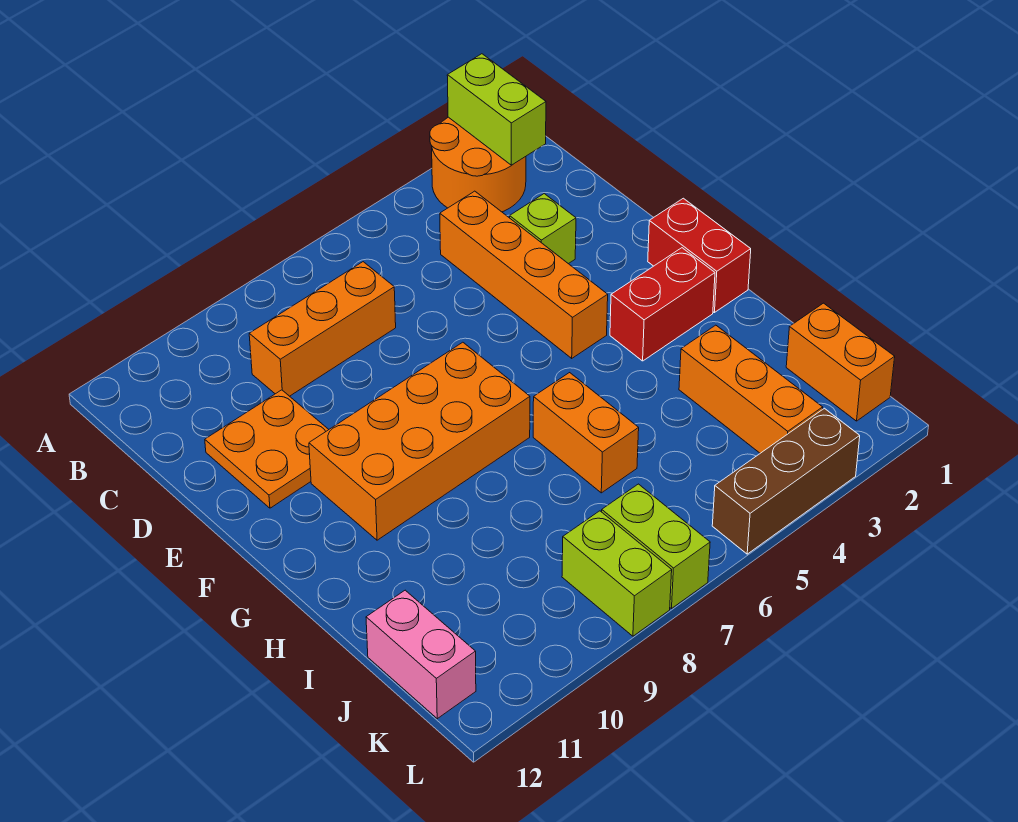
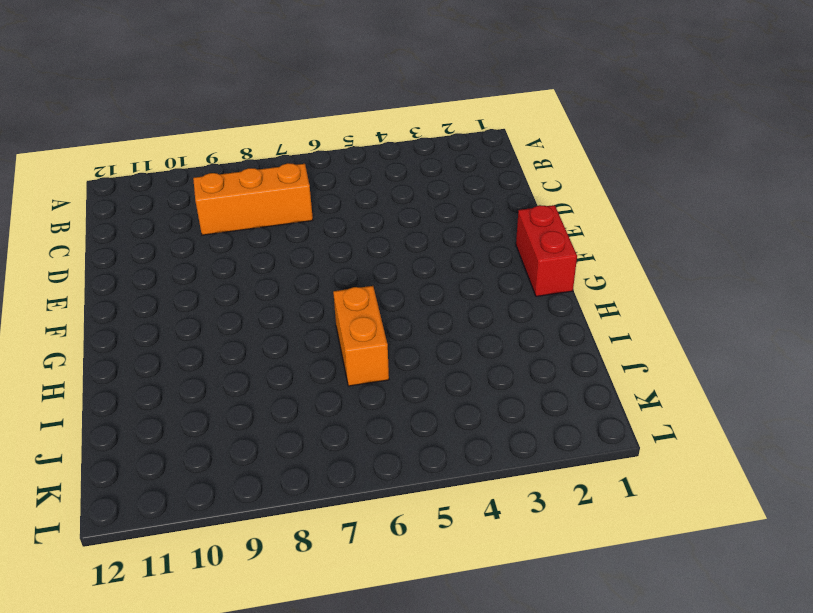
none -> orange round brick A2:B3 level 1
none -> orange brick C4:F4 level 1
none -> lime brick D3 level 1

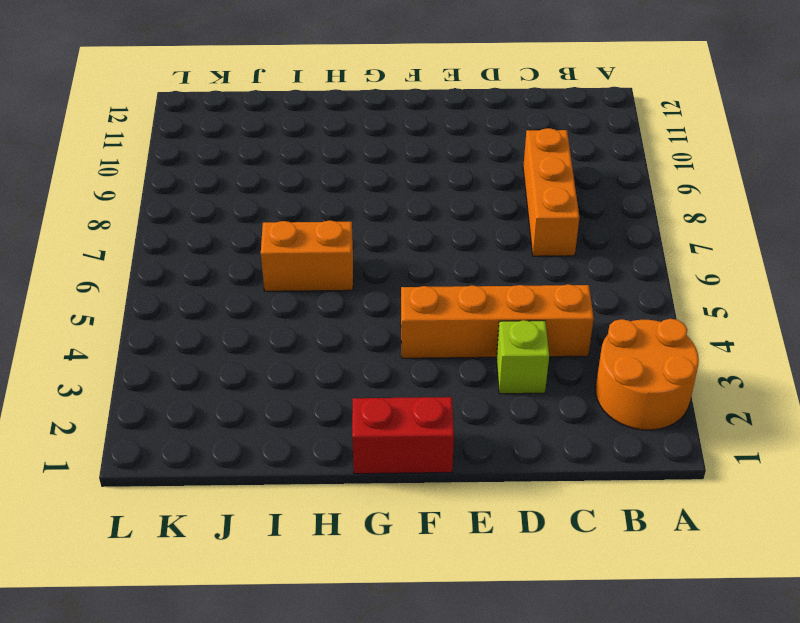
none -> orange plate D10:E11 level 1
none -> orange brick F7:G10 level 1
none -> red brick G2:G3 level 1

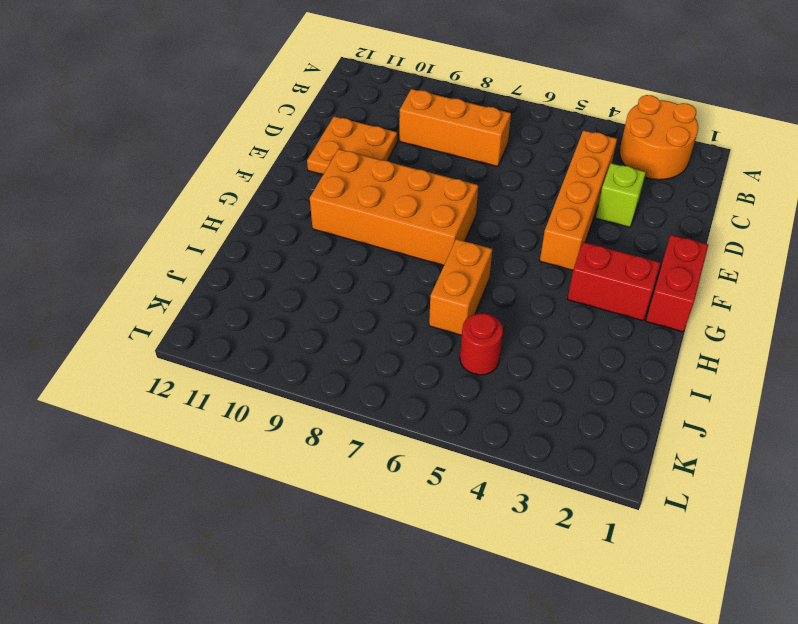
red round brick J5 level 1 -> none
none -> orange brick I3:K3 level 1
none -> orange brick J1:K1 level 1
none -> pink brick J12:K12 level 1

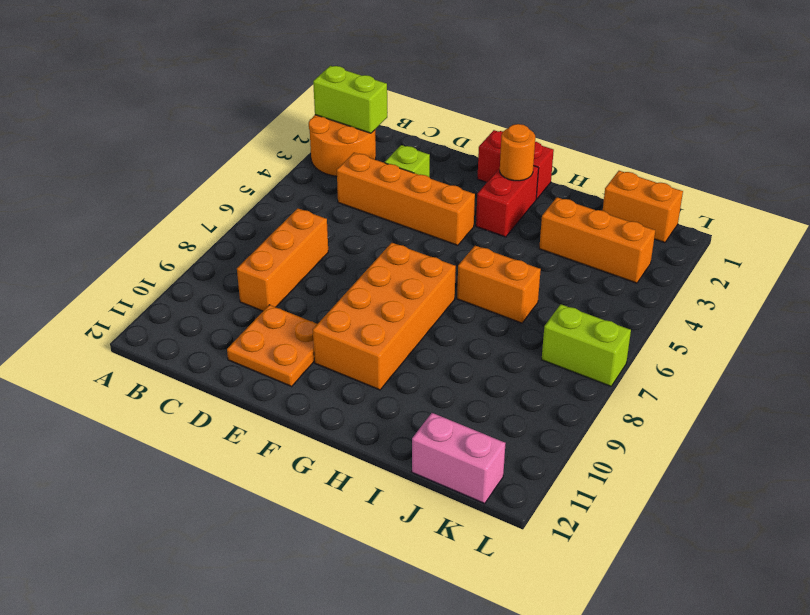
orange round brick G2 level 2 -> none
none -> lime brick K8:L8 level 1
none -> brown brick L3:L5 level 1

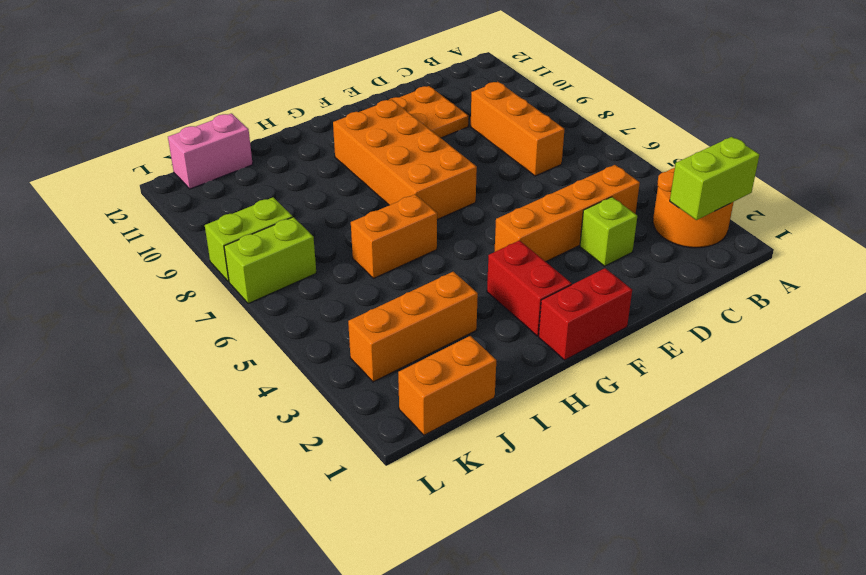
none -> brown brick L3:L5 level 1

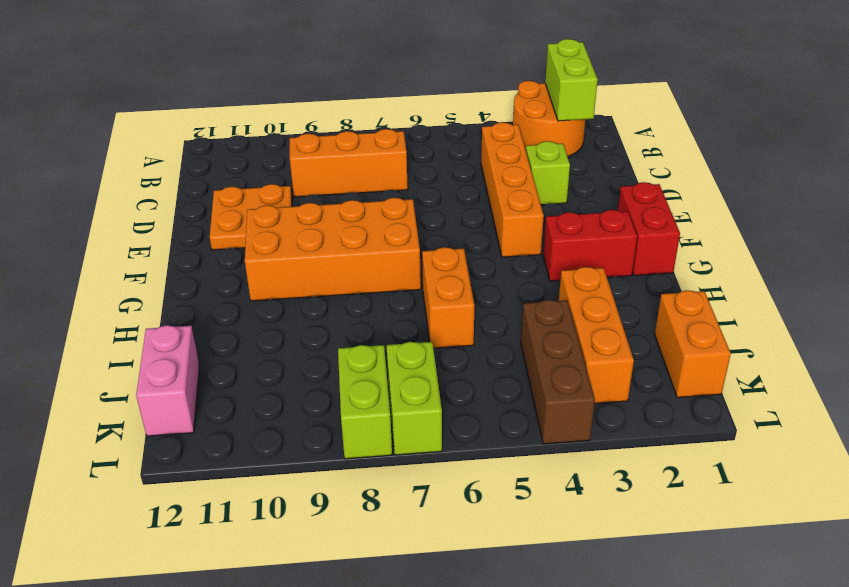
brown brick J4:L4 level 1 -> brown brick L3:L5 level 1

